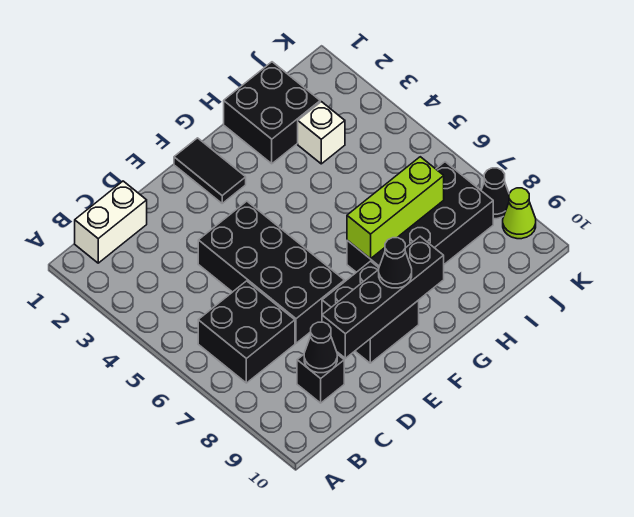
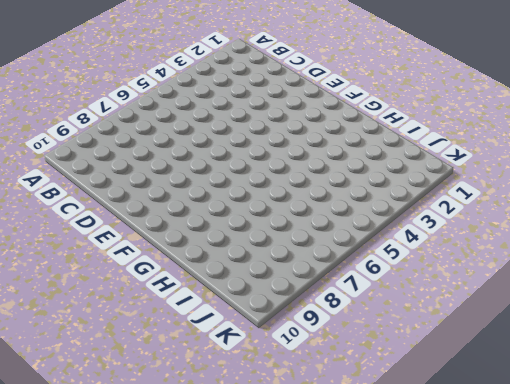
none -> white brick B1:C1 level 1
none -> black brick B6:C7 level 1
none -> black brick C9 level 1

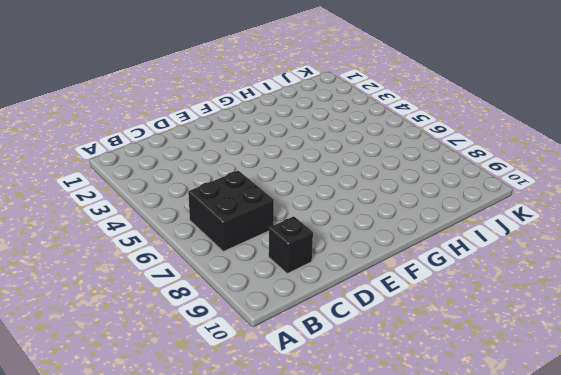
none -> white brick B1:C1 level 1
none -> black brick D4:E7 level 1
none -> black brick E8:F9 level 1

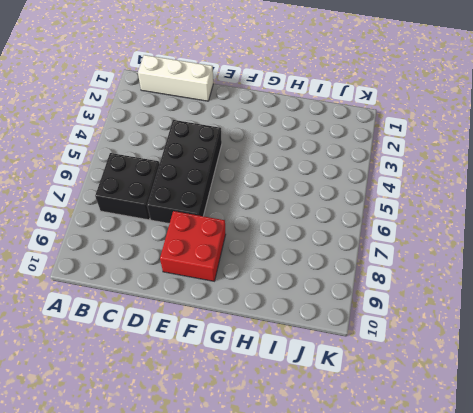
white brick B1:D1 level 1 -> white brick B1:C1 level 1
red brick E8:F9 level 1 -> black brick E8:F9 level 1
none -> black brick C9 level 1
none -> black tile F1:F2 level 1
none -> black brick G7:J8 level 1

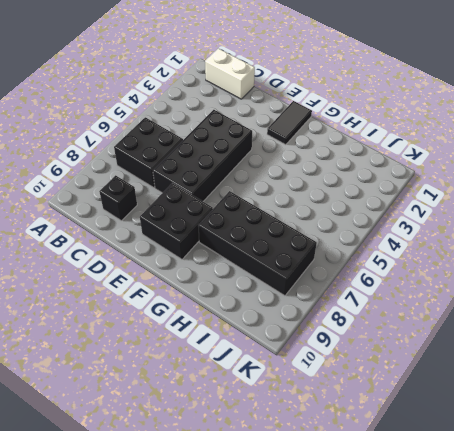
none -> black brick H1:I2 level 1
none -> white brick I3 level 1
none -> black cone K8 level 1

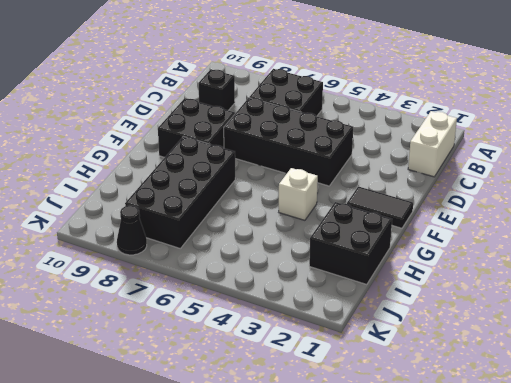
white brick G4 level 1 -> white brick I3 level 1
none -> lime cone K9 level 1
none -> black cone C9 level 2
none -> black brick D9:G9 level 2

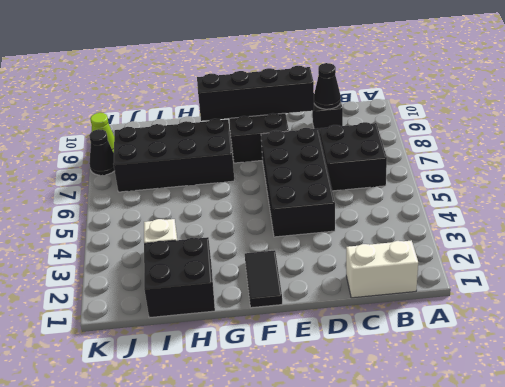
none -> lime brick G7:I7 level 2
none -> black cone F9 level 3

